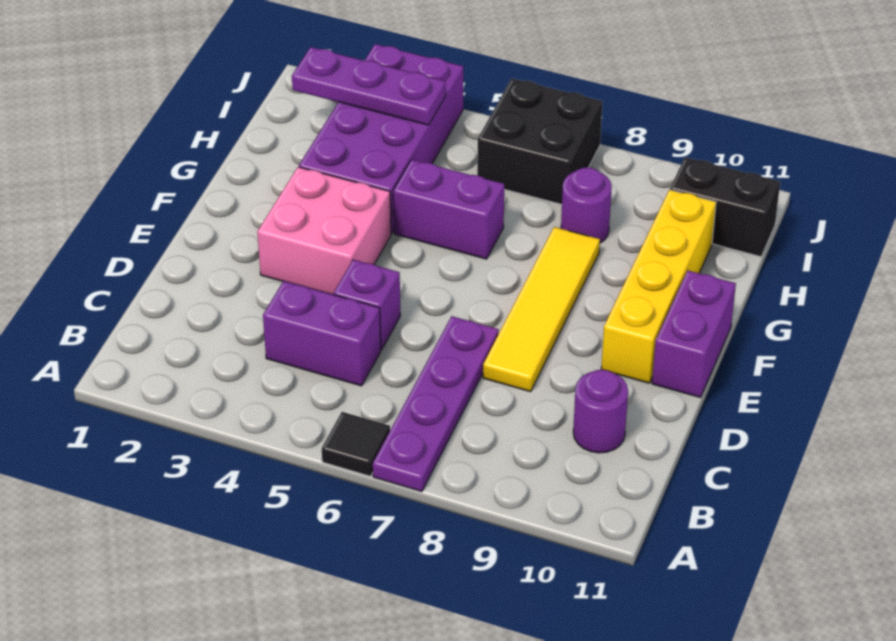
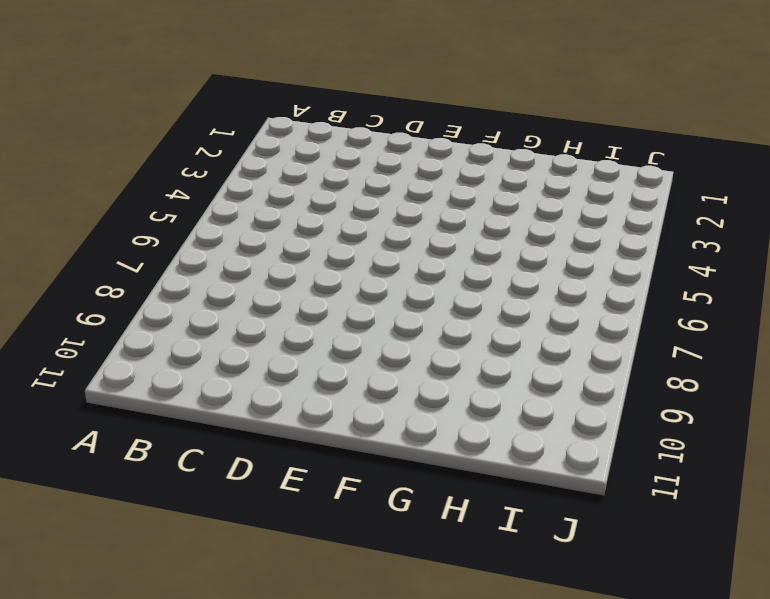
none -> black tile A6 level 1
none -> purple plate A7:D7 level 1
none -> purple brick C4:C5 level 1

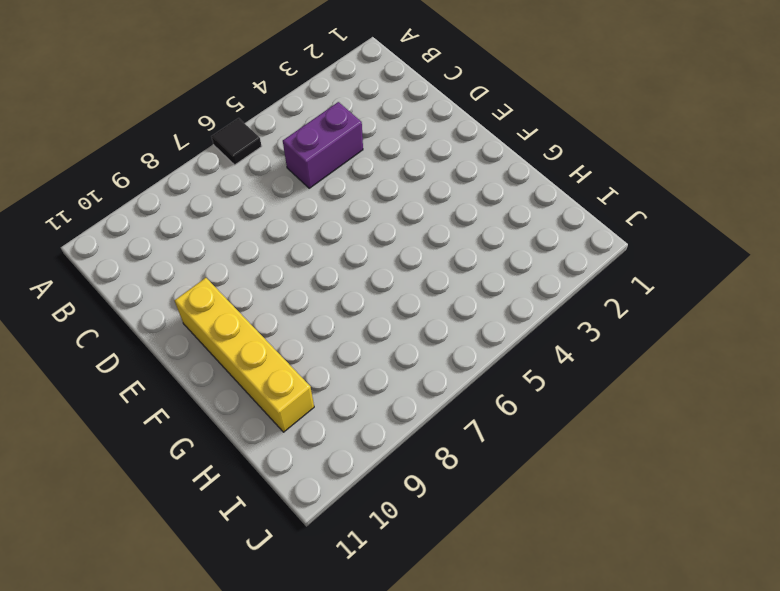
none -> purple plate A7:D7 level 1
none -> purple round brick C10 level 1
none -> purple brick D5 level 1

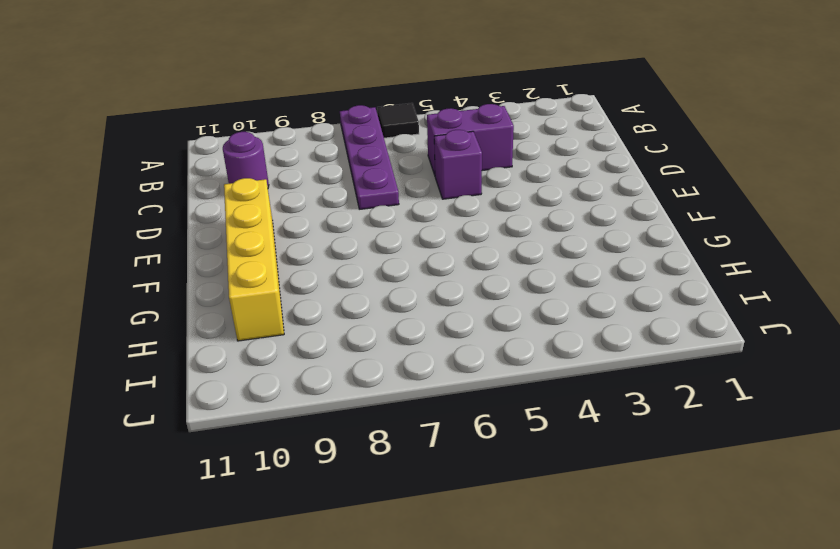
none -> yellow tile D8:G8 level 1
none -> pink brick E3:F4 level 1
none -> purple brick E11:F11 level 1

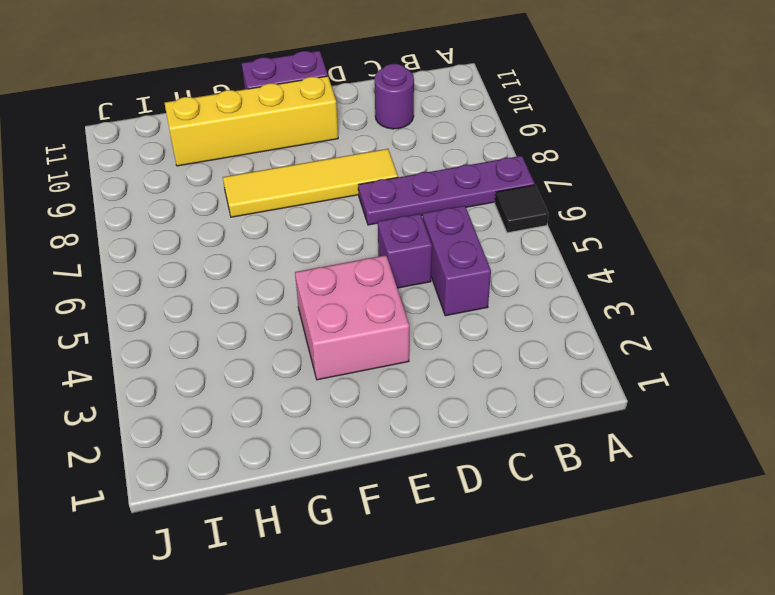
none -> purple brick G3:J4 level 1
none -> purple brick G5:G6 level 1
none -> purple round brick H8 level 1

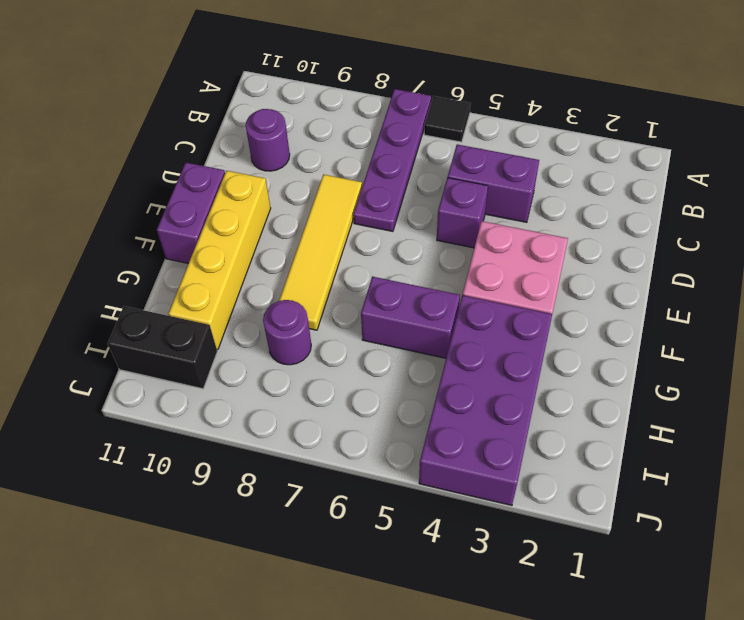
none -> black brick I6:J7 level 1
none -> purple plate I2:I4 level 2

